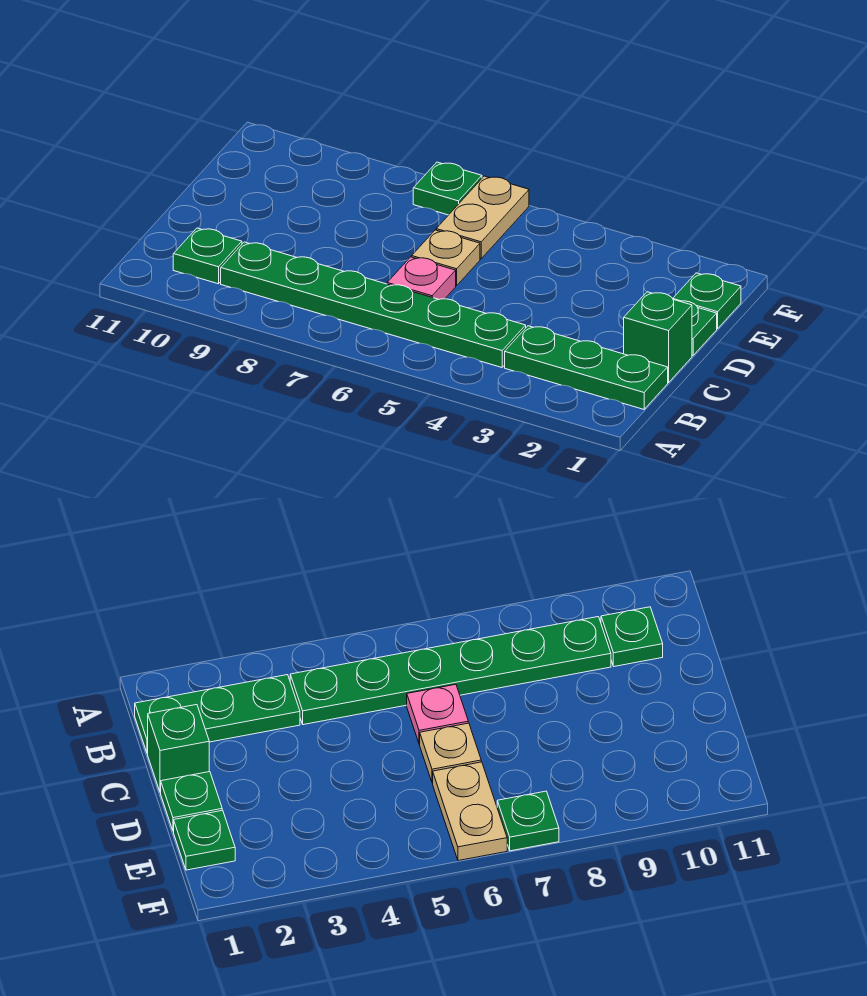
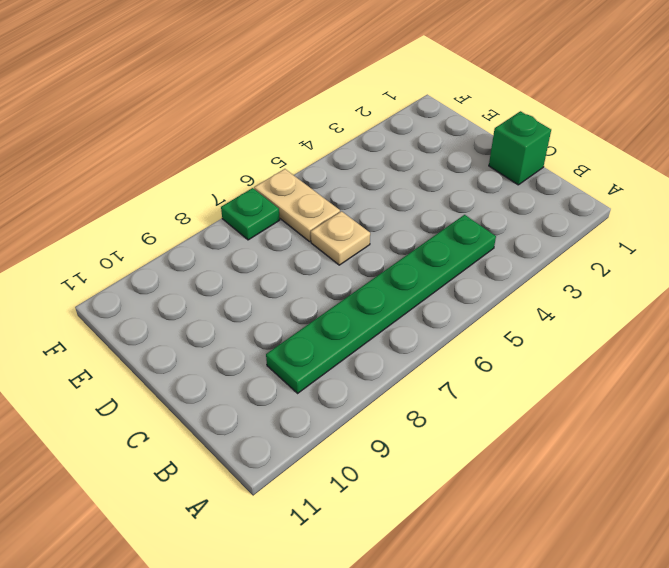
none -> green plate B1:B3 level 1
none -> green plate B10 level 1

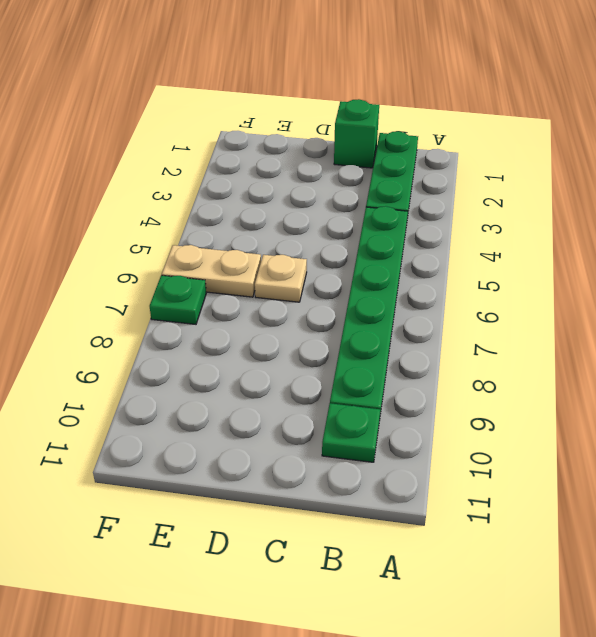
none -> pink plate C6 level 1
none -> green plate D1 level 1

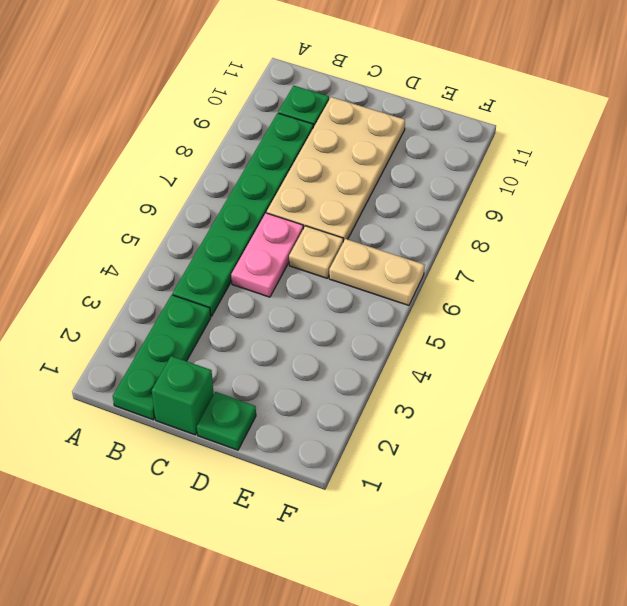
pink plate C5:C6 level 1 -> pink plate C6 level 1
tan plate C7:D10 level 1 -> none
none -> green plate E1 level 1
none -> green plate F7 level 1

